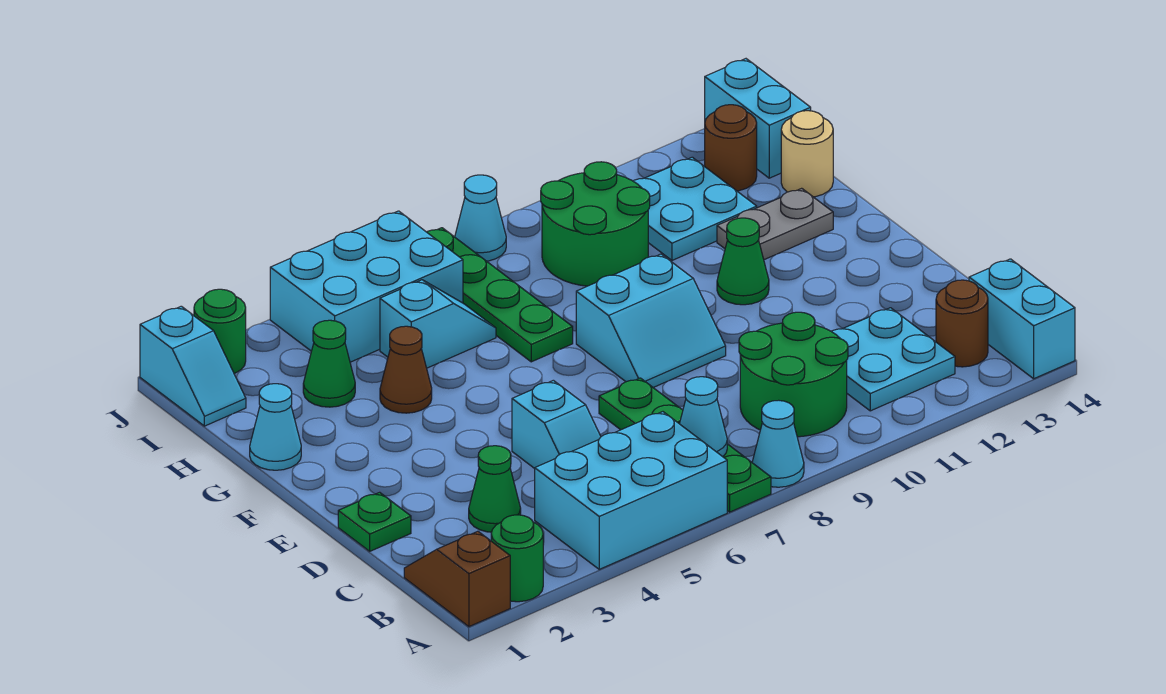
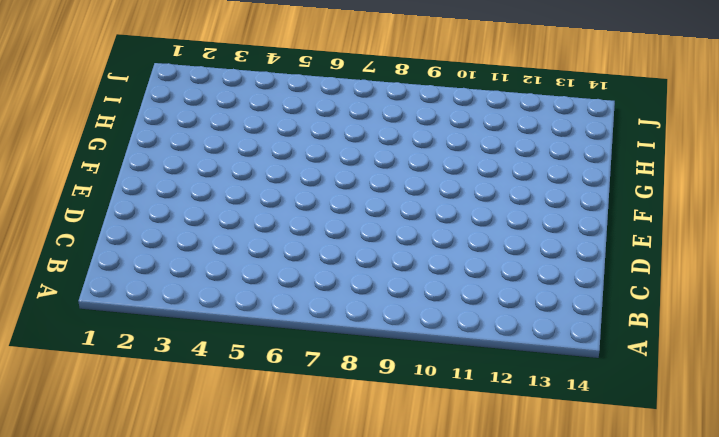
none -> brown slope A1:B1 level 1 top A
none -> green round brick A2 level 1
none -> cyan brick A4:B6 level 1
none -> green plate A7:D7 level 1

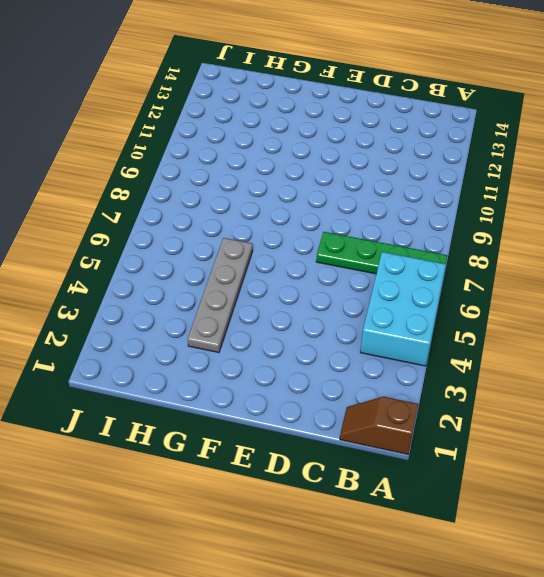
grey plate G3:G6 level 1 -> brown cone G4 level 1
none -> green round brick A2 level 1
none -> cyan cone A8 level 1
none -> cyan brick A14:B14 level 1
none -> green round brick B9:C10 level 1

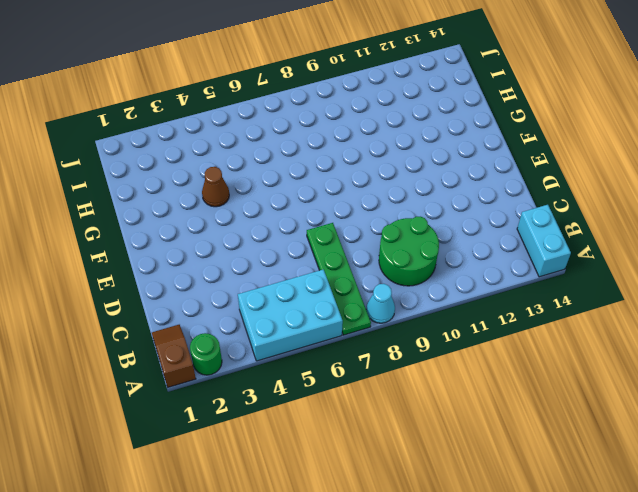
none -> cyan plate B11:C12 level 1
none -> brown round brick B13 level 1
none -> green cone C3 level 1
none -> cyan slope C5:D5 level 1 top D

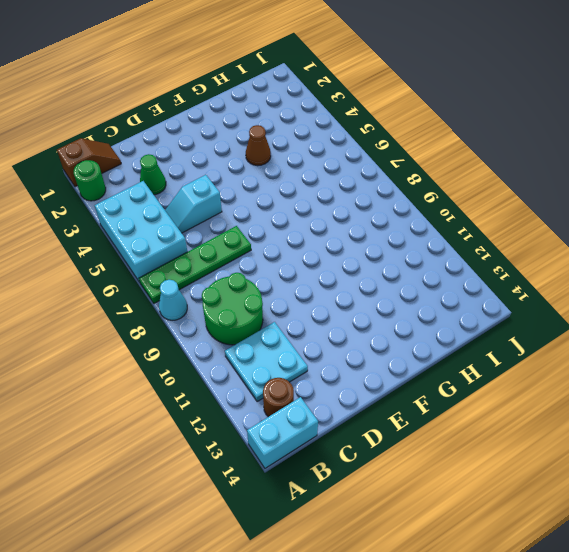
none -> green plate D1 level 1
none -> cyan slope E8:F9 level 1 top F
none -> green cone F11 level 1
none -> cyan cone G1 level 1

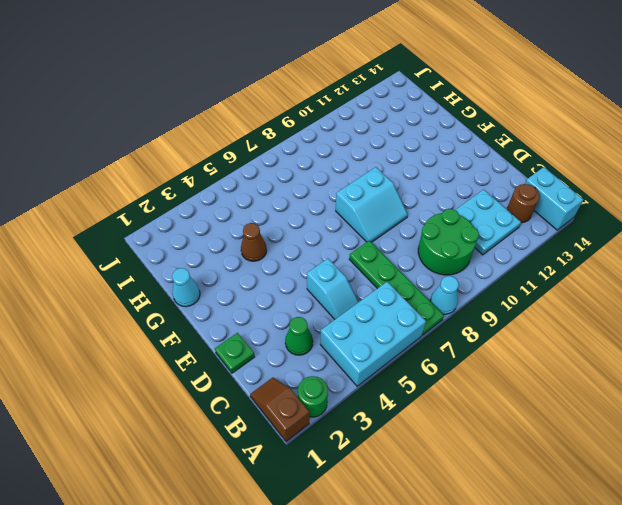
none -> green cone F11 level 1
none -> green plate G7:J7 level 1
none -> grey plate G12:G13 level 1
none -> green cone H3 level 1

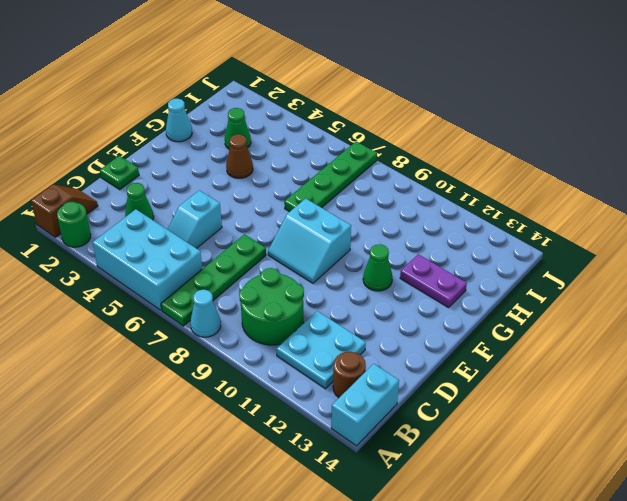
purple plate G12:G13 level 1 -> grey plate G12:G13 level 1
none -> cyan slope H5:H6 level 1 top 5
none -> green round brick H9:I10 level 1
none -> cyan plate H11:I12 level 1
none -> tan round brick H14 level 1

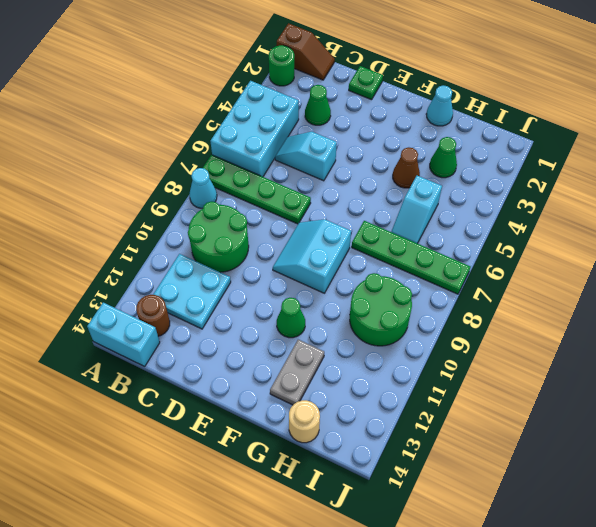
none -> cyan plate H11:I12 level 1
none -> cyan slope I1:J1 level 1 top J
none -> cyan brick I4:J6 level 1
none -> brown round brick I13 level 1

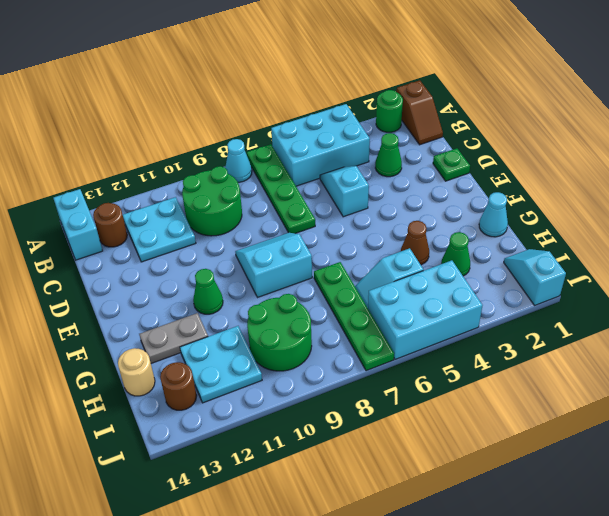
none -> cyan brick I14:J14 level 1
none -> green round brick J2 level 1
none -> cyan cone J8 level 1
none -> cyan cone B7 level 2

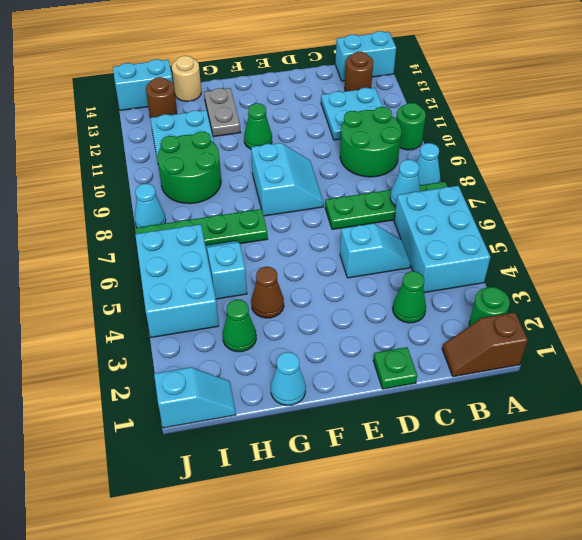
green round brick A10 level 1 -> green round brick J2 level 1

